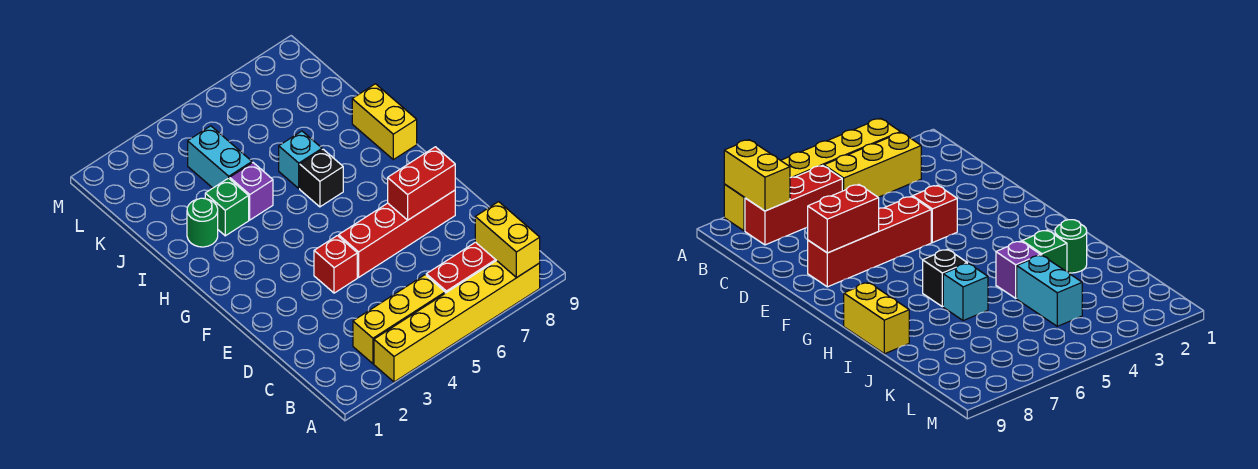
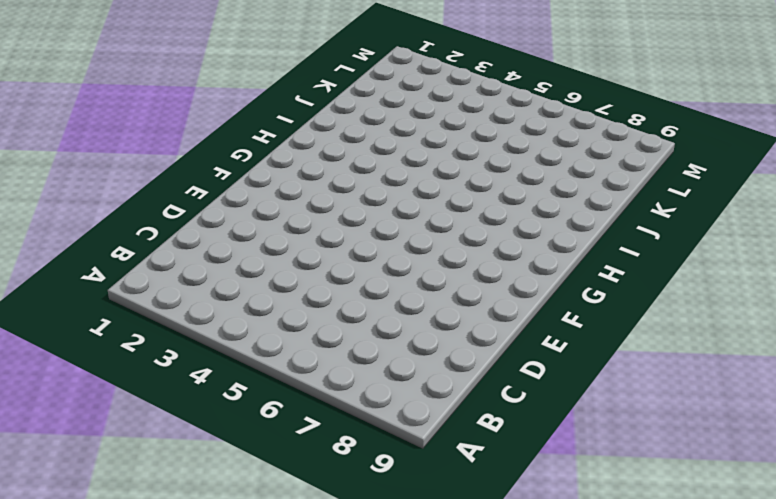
none -> yellow brick A3:A8 level 1
none -> yellow brick B3:B5 level 1
none -> red brick B6:B8 level 1

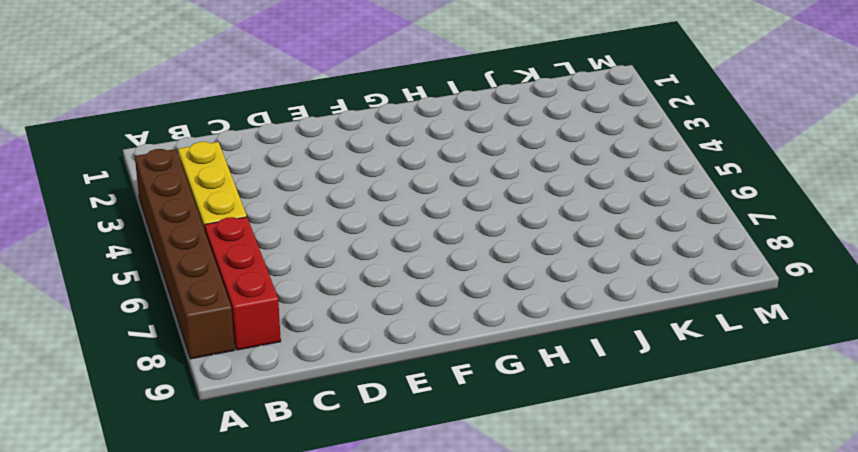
brown brick A3:A8 level 1 -> yellow brick A3:A8 level 1
none -> red brick E4 level 1
none -> red brick E5:E8 level 1
none -> black brick H6 level 1

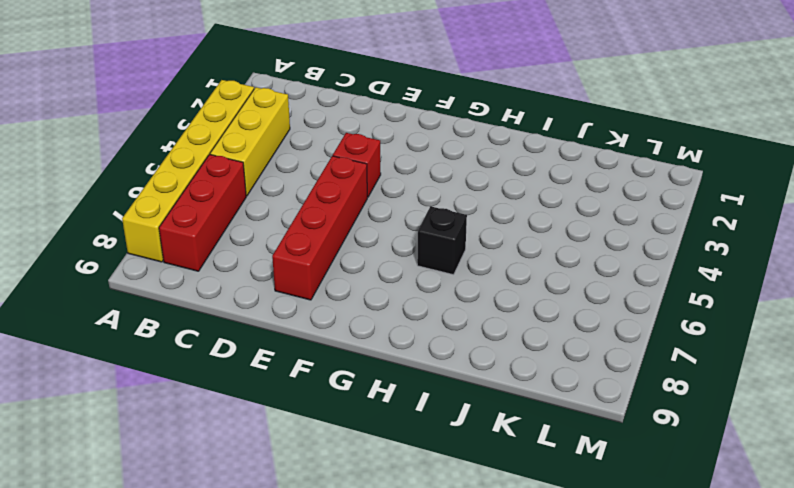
none -> yellow brick H9:I9 level 1
none -> green round brick I2 level 1
none -> green brick I3 level 1

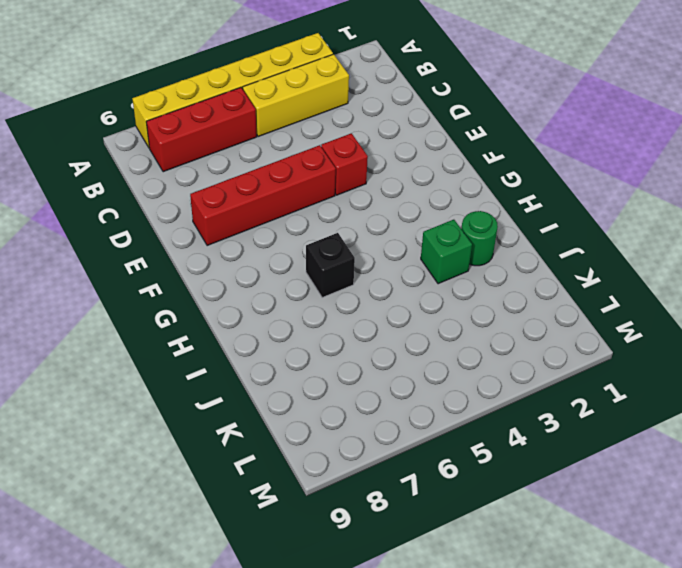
none -> yellow brick H9:I9 level 1
none -> purple brick I4 level 1
none -> cyan brick I6 level 1

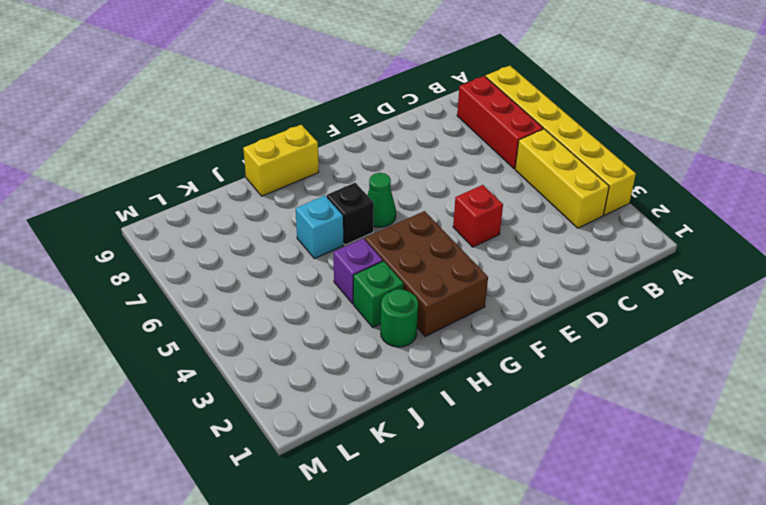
brown brick G2:H4 level 1 -> none
green cone G6 level 1 -> none
none -> red brick E5:E8 level 1
none -> cyan brick J4:K4 level 1
none -> yellow brick A8:B8 level 2

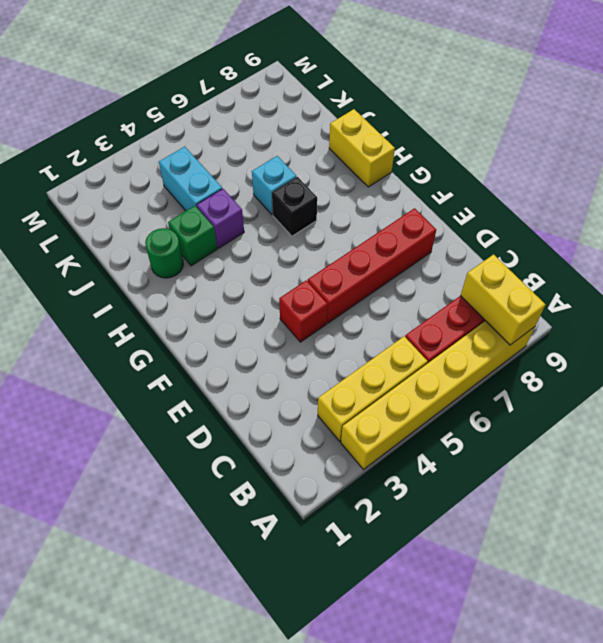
none -> red brick E7:E8 level 2

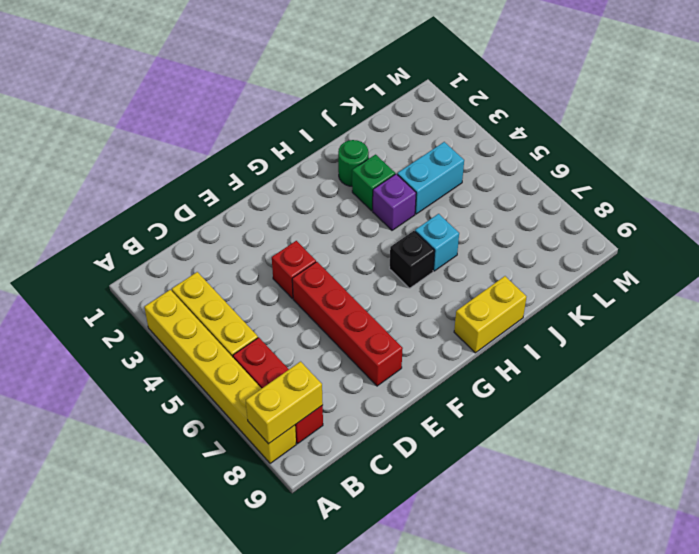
none -> red brick E7:E8 level 2

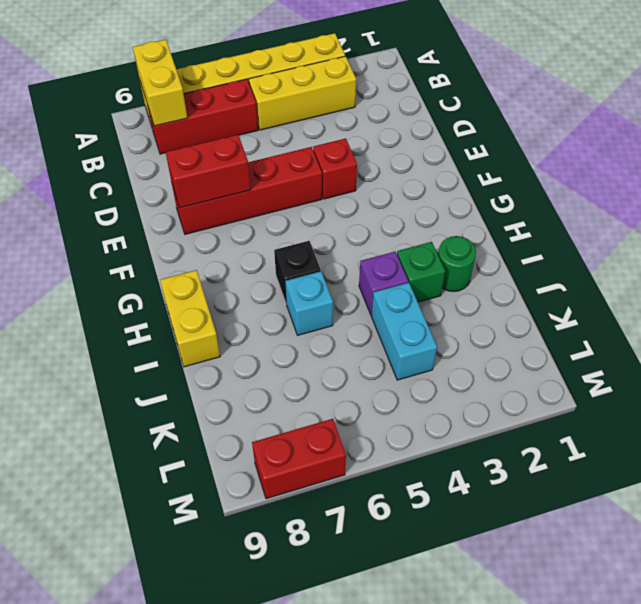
red brick M7:M8 level 1 -> none

